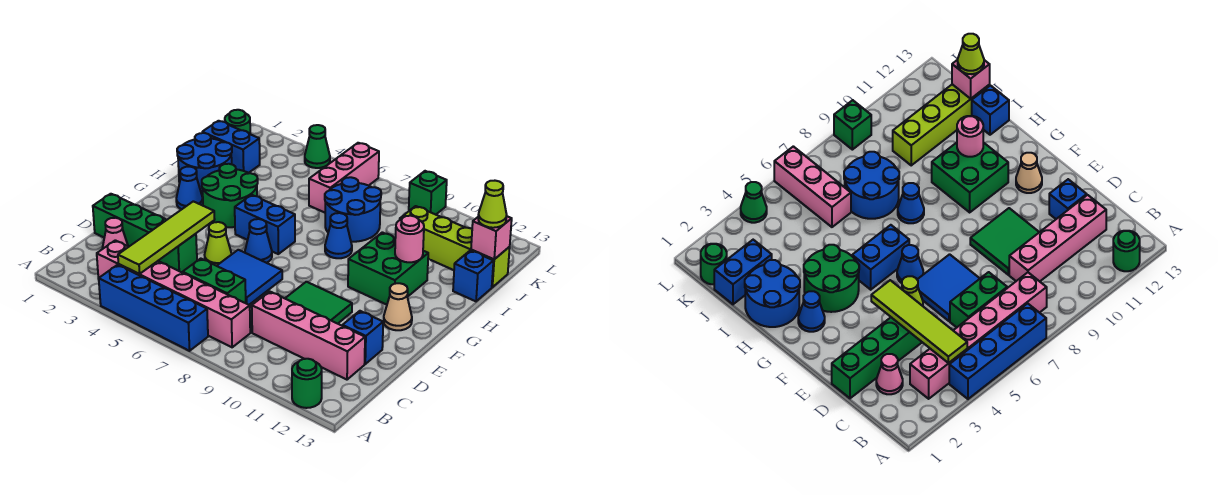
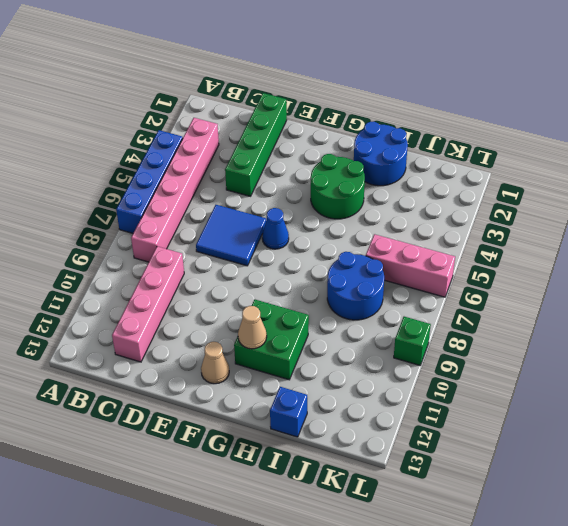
tan cone G11 level 2 -> none
none -> green round brick A12 level 1
none -> pink cone C2 level 1
none -> green brick C6:C7 level 1
none -> green tile D9:E10 level 1

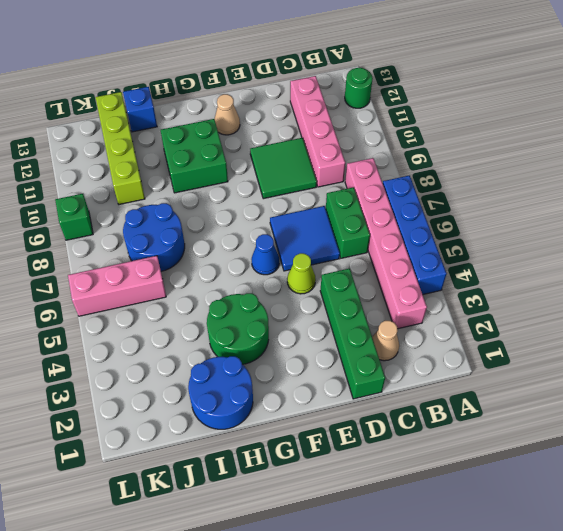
tan cone C2 level 1 -> pink cone C2 level 1
none -> blue brick D12 level 1
none -> blue cone G2 level 1
none -> blue brick G5:G6 level 1
none -> blue cone H8 level 1

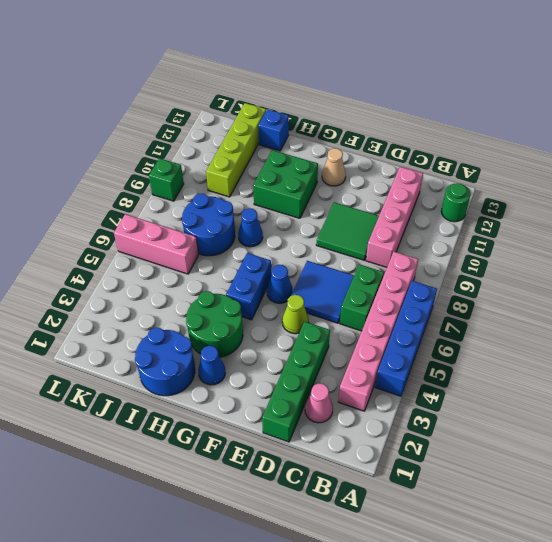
none -> blue brick D12 level 1
none -> blue brick J1:J2 level 1
none -> green round brick K1 level 1
none -> green cone L4 level 1

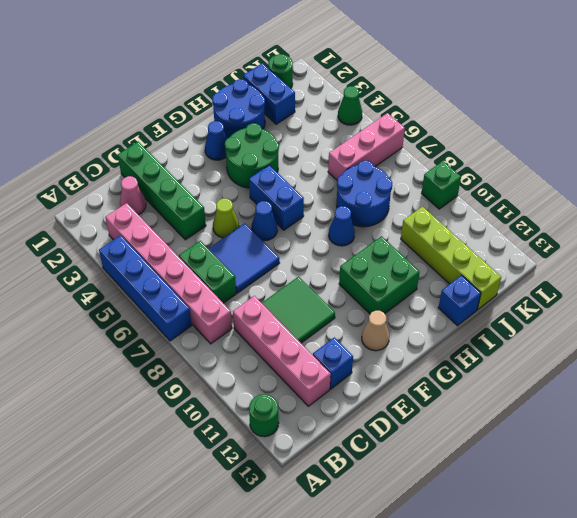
none -> lime tile B4:E4 level 2
none -> pink round brick H11 level 2
none -> pink brick J13 level 2
none -> lime cone J13 level 3

